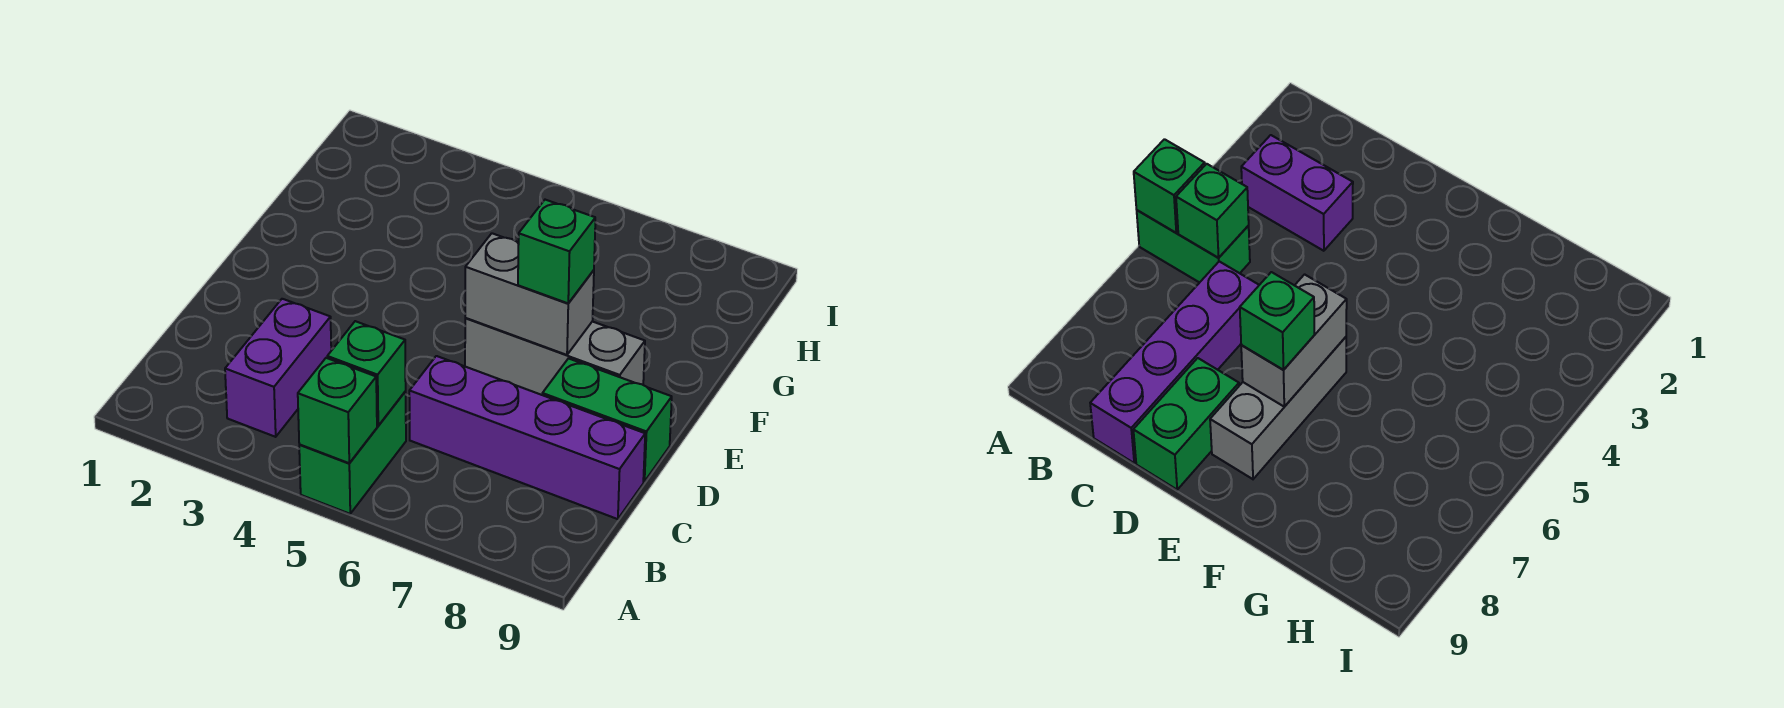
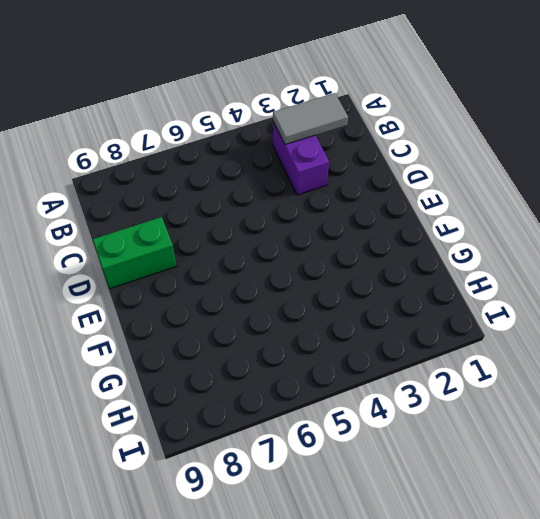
grey tile B2:B3 level 2 -> none
none -> green brick A5:B5 level 1
none -> purple brick C6:C9 level 1

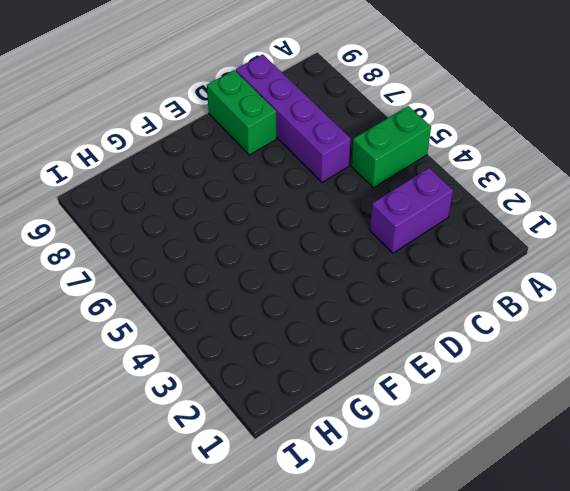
none -> grey brick E6:E8 level 1
none -> green brick A5 level 2

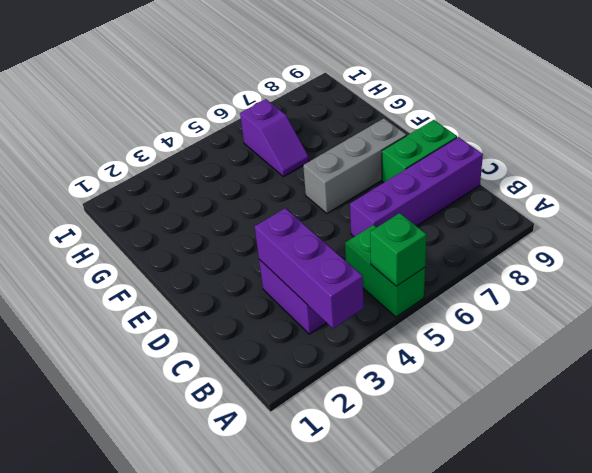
purple brick A3:C3 level 2 -> none
purple slope G6:H6 level 1 top H -> none
none -> green brick B5 level 2
none -> grey brick E6:E7 level 2

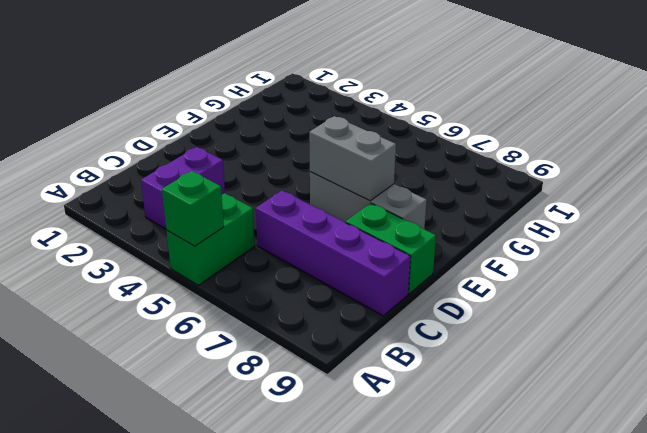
none -> green brick B5 level 2
none -> green brick E7 level 3

